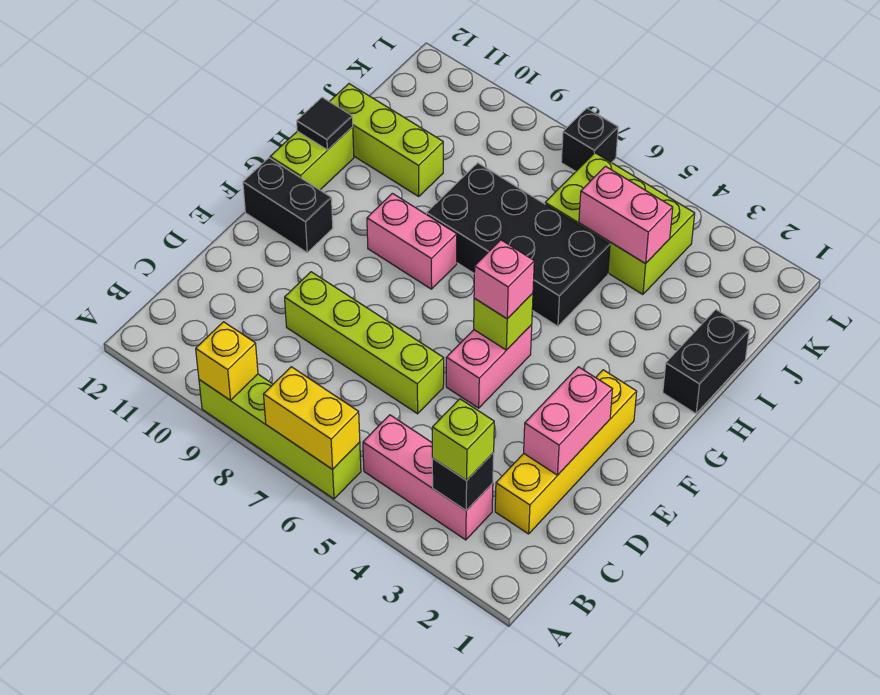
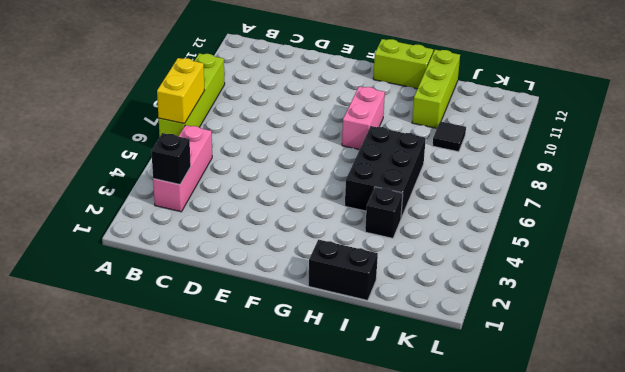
black brick H5:I7 level 1 -> black brick H5:I8 level 1
black brick I4 level 1 -> black brick L7 level 1
black tile J9 level 1 -> black tile H12 level 2
none -> yellow brick C2:F2 level 1
none -> lime brick D6:D9 level 1
none -> pink brick E5:F5 level 1

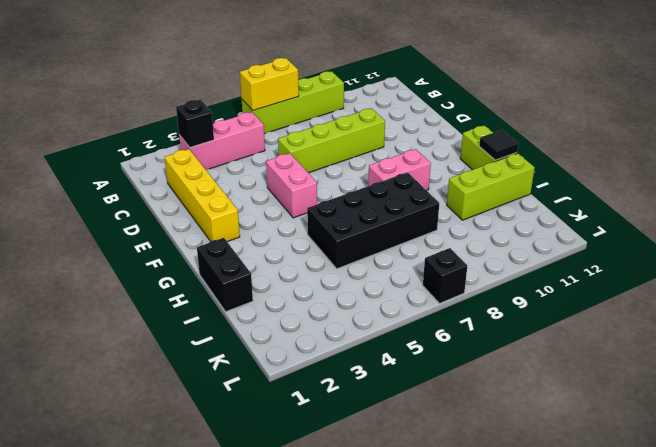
none -> black brick F11:F12 level 1
none -> lime brick J4:K6 level 1
none -> yellow brick A9 level 2

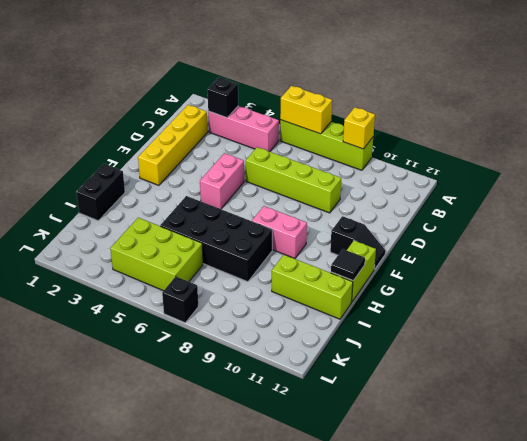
black slope F11:F12 level 1 top 11 -> black brick F11:F12 level 1
none -> pink brick D2:E2 level 2
none -> lime brick F5 level 2
none -> pink brick J4:J5 level 2

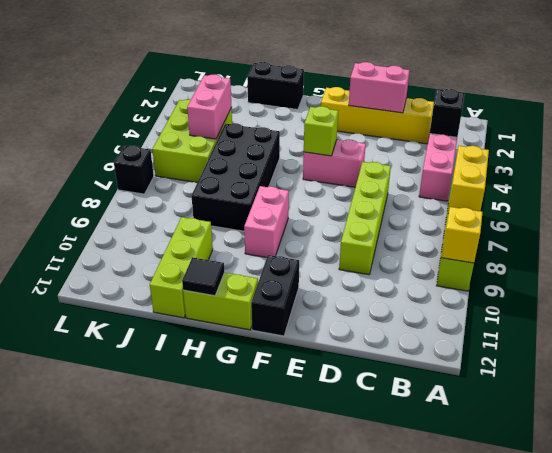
none -> lime brick B3 level 3
none -> pink brick F5 level 3

